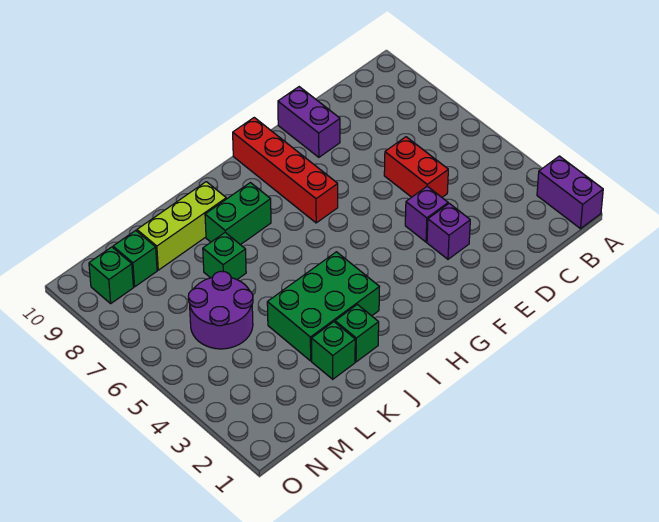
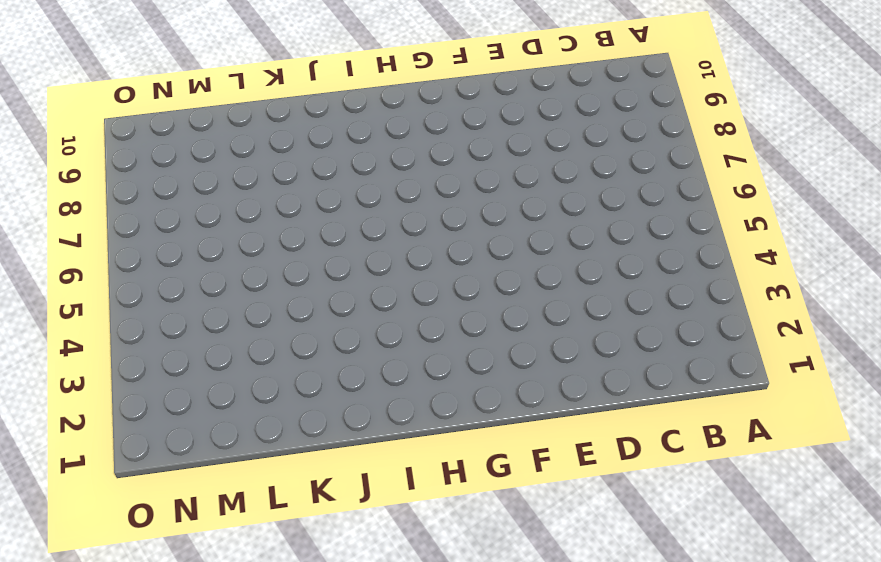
none -> purple brick A1:A2 level 1
none -> red brick D5:D6 level 1
none -> purple brick E3 level 1

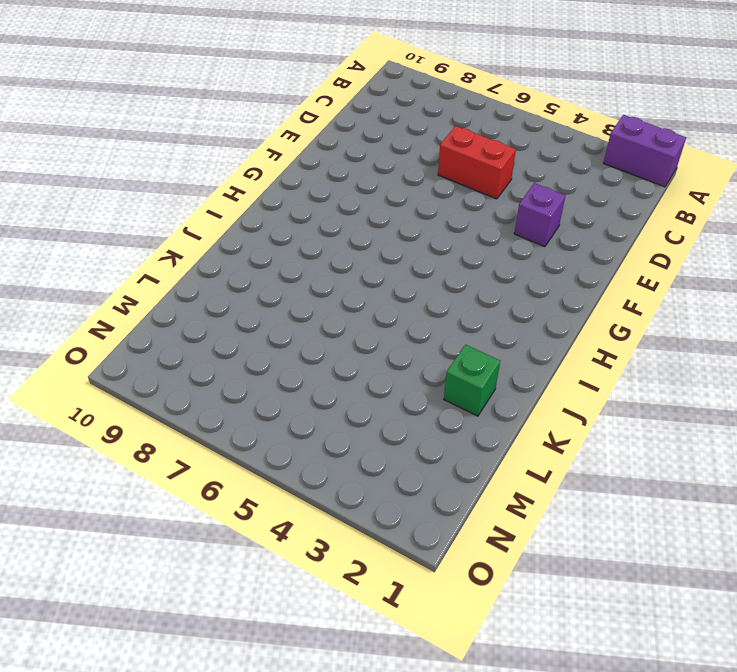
none -> purple brick E4 level 1
none -> purple brick E9:E10 level 1
none -> red brick G7:G10 level 1

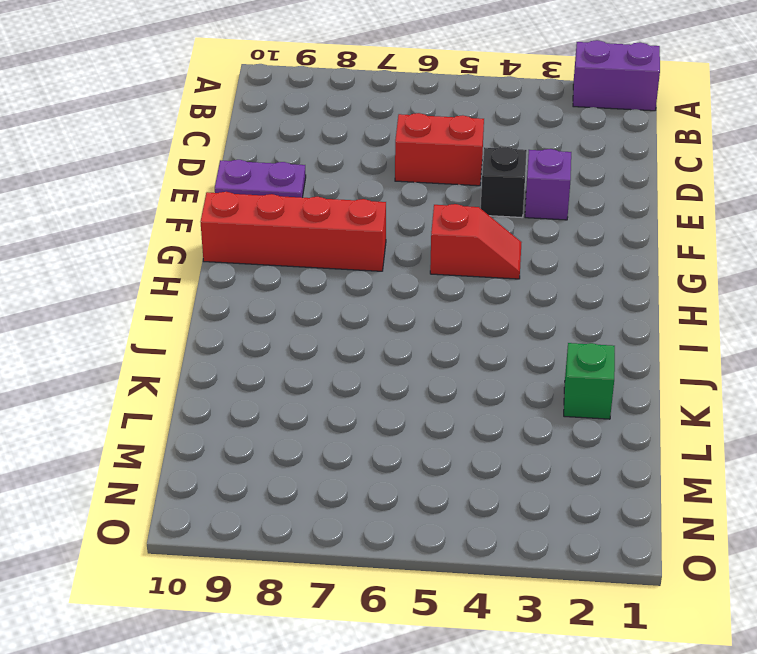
black brick E4 level 1 -> purple brick E4 level 1
purple plate E9:E10 level 1 -> purple brick E9:E10 level 1
red slope G4:G5 level 1 top 5 -> none
none -> green brick I3:K4 level 1
none -> green brick I8:J8 level 1
none -> green brick J2 level 1

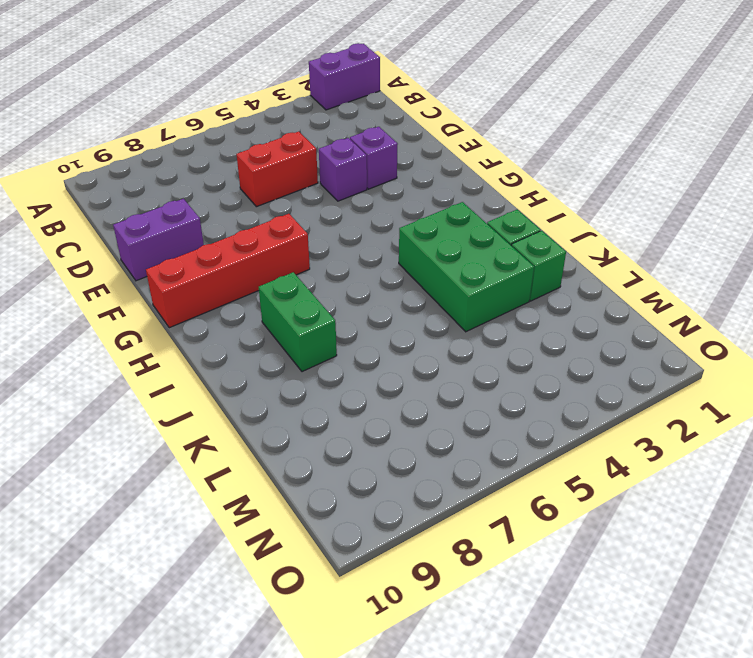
none -> lime brick J9:L9 level 1
none -> green brick K7 level 1
none -> purple round brick L5:M6 level 1

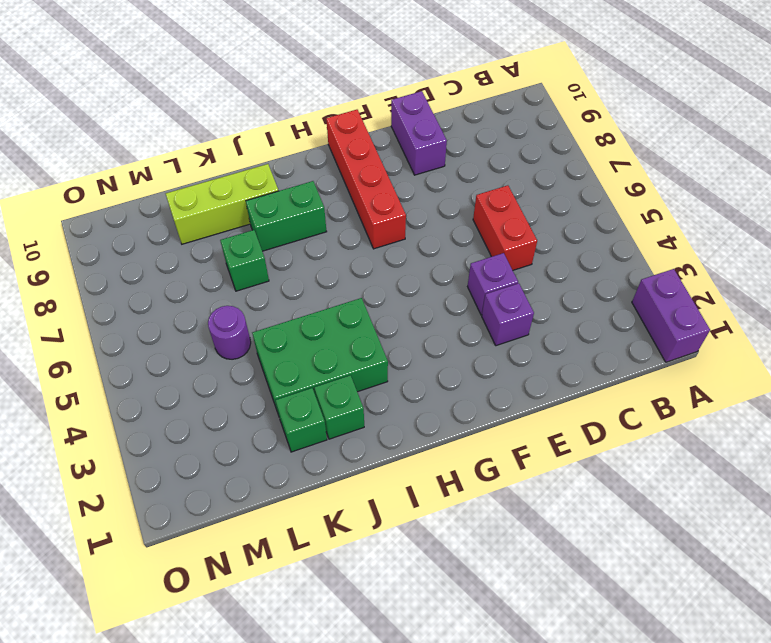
purple round brick L5 level 1 -> purple round brick L5:M6 level 1
none -> green brick M9 level 1
none -> green brick N9 level 1

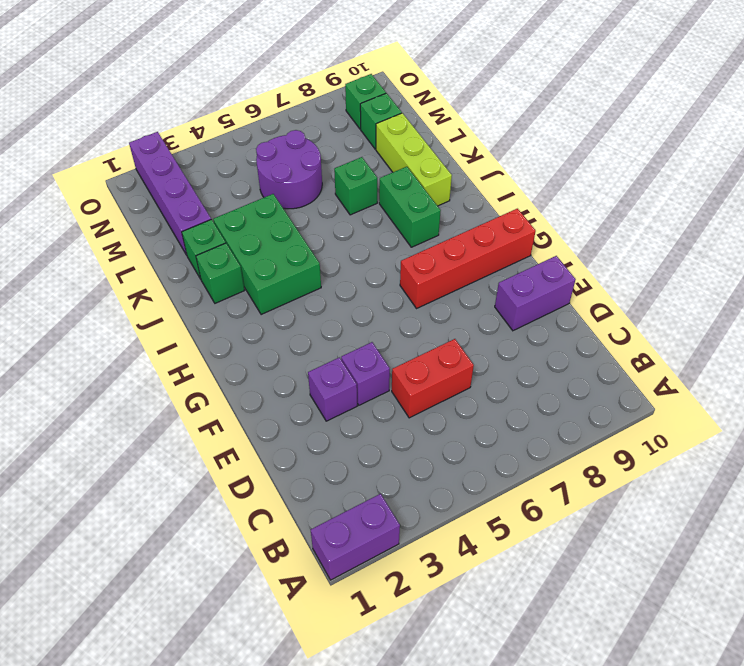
purple brick L2:O2 level 1 -> none

